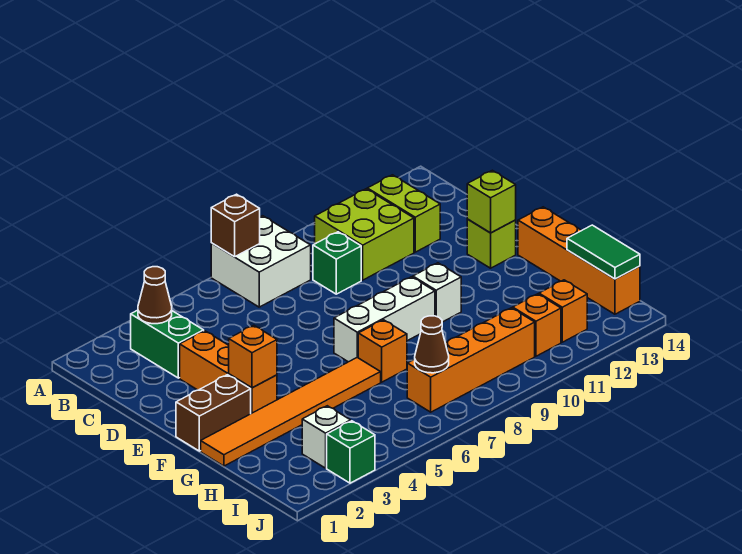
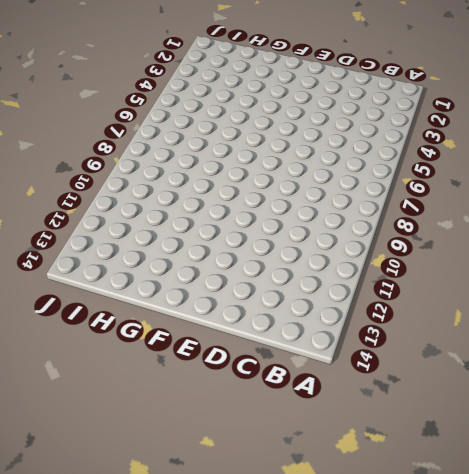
none -> white brick A7:B8 level 1
none -> green brick B3:C3 level 1
none -> lime brick B10:C11 level 1

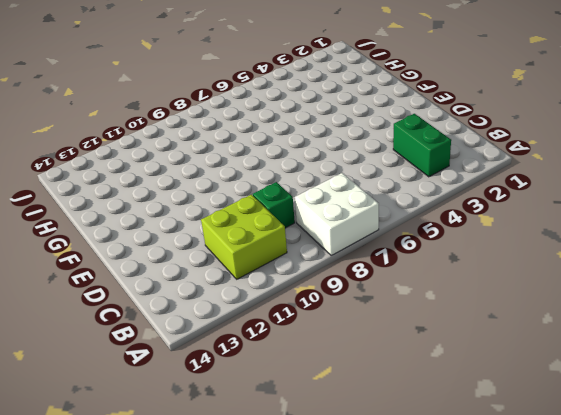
none -> lime brick B12:C12 level 1
none -> orange brick D3:F3 level 1
none -> lime brick E13 level 1

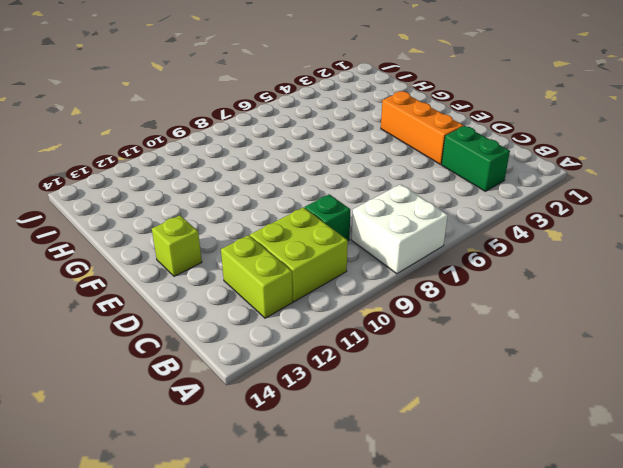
none -> brown brick F1:F2 level 1
none -> white brick F7:F9 level 1
none -> white brick F10 level 1

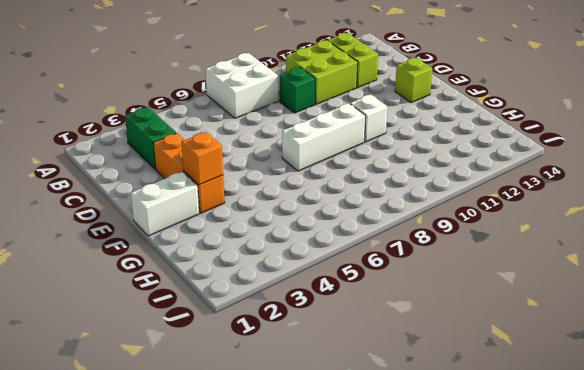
white brick F1:F2 level 1 -> brown brick F1:F2 level 1
none -> orange brick F14:I14 level 1
none -> orange tile G1:G6 level 1
none -> orange brick G7 level 1

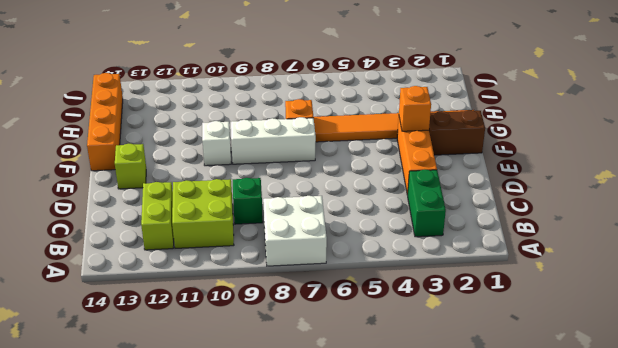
none -> white brick I3 level 1
none -> orange brick I7:I10 level 1
none -> orange brick I11 level 1

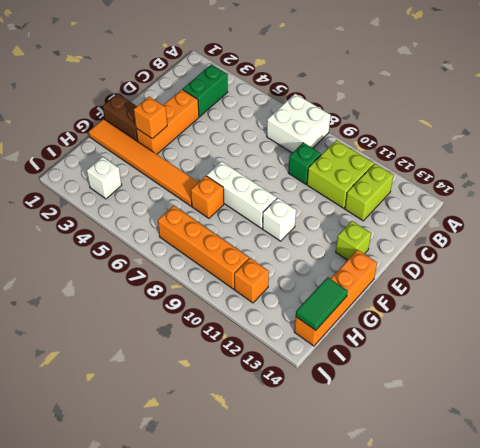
none -> orange brick I12 level 1
none -> green brick J3 level 1
none -> brown brick A7 level 2

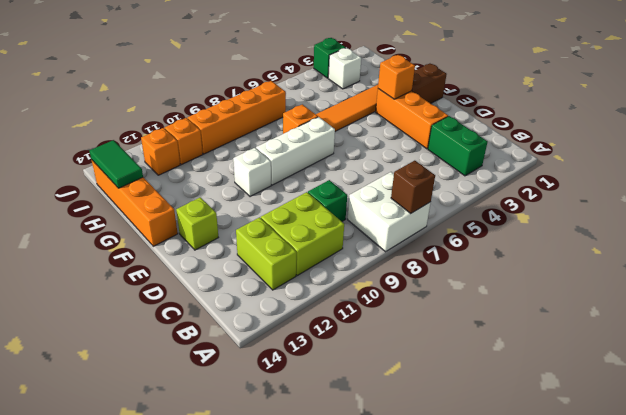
none -> brown cone B3 level 2
none -> lime brick E13 level 2
none -> brown cone I7 level 2

